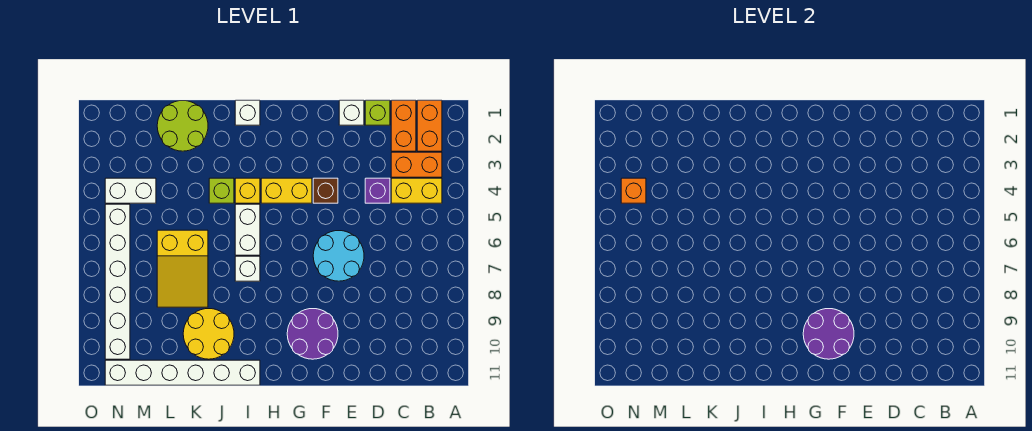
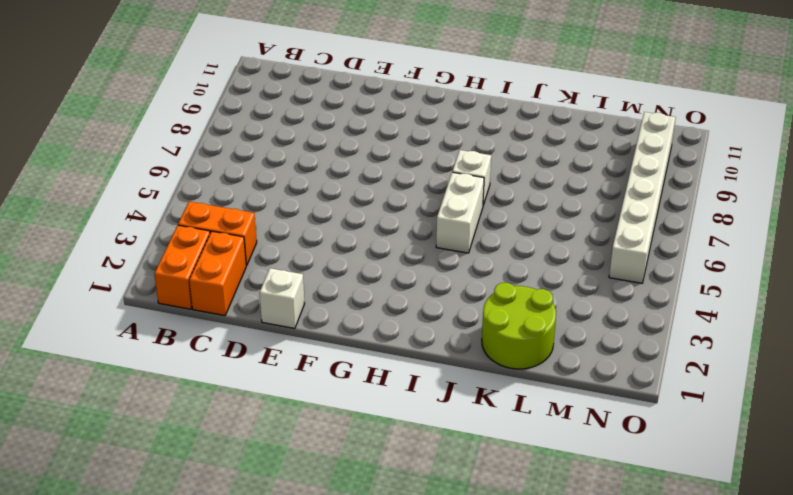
none -> yellow brick B4:C4 level 1
none -> lime brick D1 level 1
none -> purple brick D4 level 1

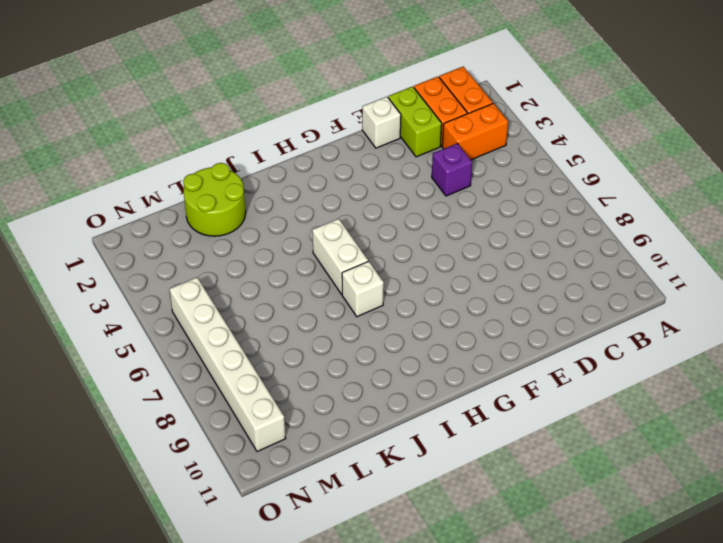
lime brick D1:D2 level 1 -> lime brick D1 level 1
none -> yellow brick B4:C4 level 1
none -> cyan round brick E6:F7 level 1
none -> brown brick F4 level 1

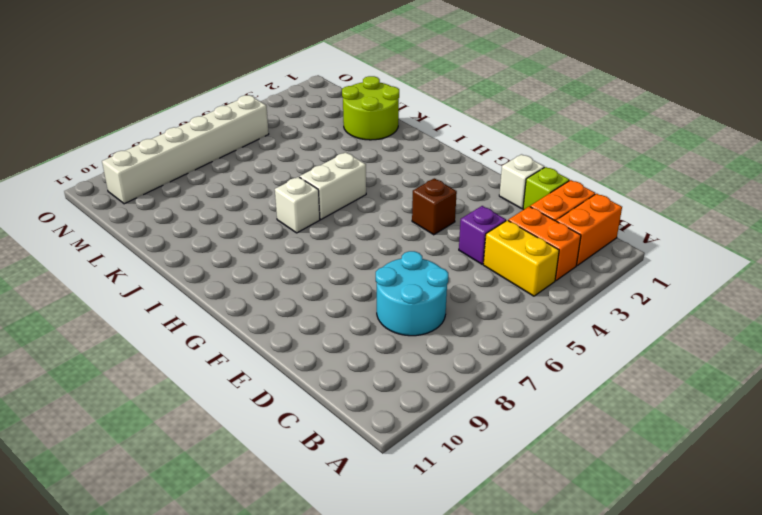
cyan round brick C7:D8 level 1 -> cyan round brick E6:F7 level 1
none -> purple round brick F9:G10 level 1
none -> yellow brick G4:H4 level 1
none -> white brick I1 level 1

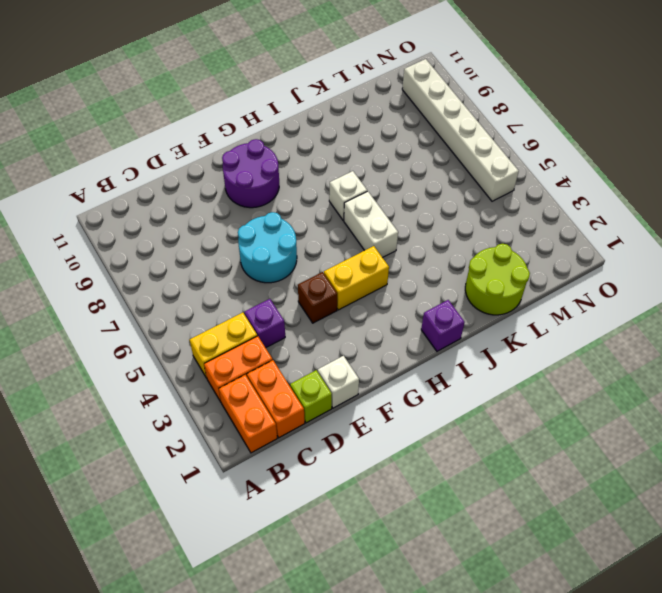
purple brick I1 level 1 -> white brick I1 level 1
none -> yellow brick I4 level 1
none -> white brick I11:N11 level 1
none -> lime brick J4 level 1

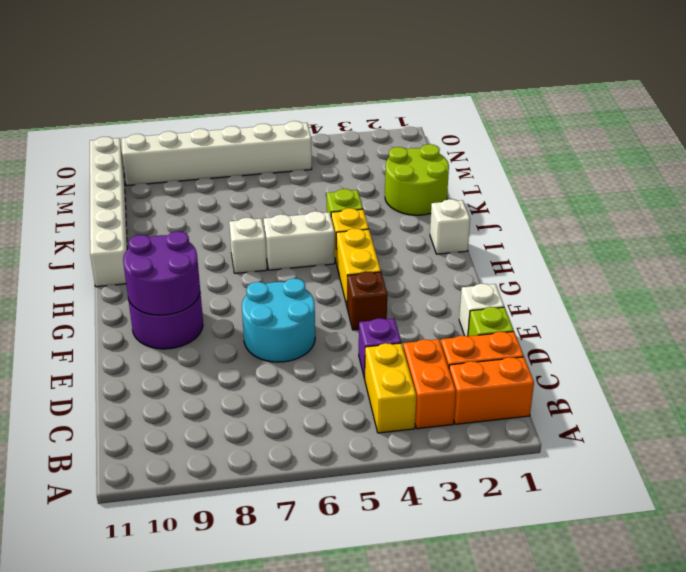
none -> yellow round brick J9:K10 level 1
none -> yellow slope K6:L8 level 1 top 6
none -> white brick M4:N4 level 1

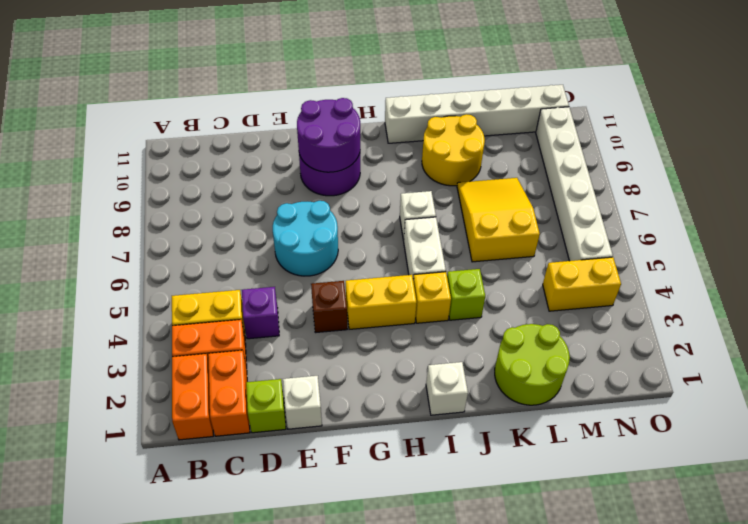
yellow brick M4:N4 level 1 -> white brick M4:N4 level 1
none -> orange brick N4 level 2

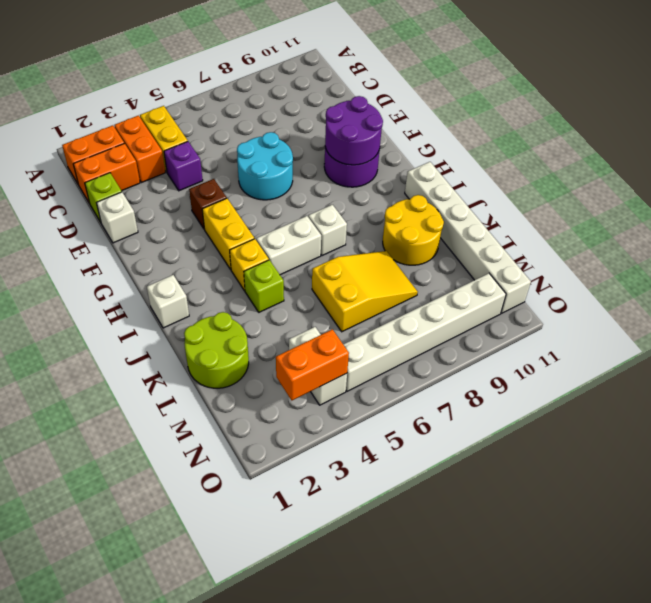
orange brick N3:N4 level 2 -> orange brick N4 level 2

